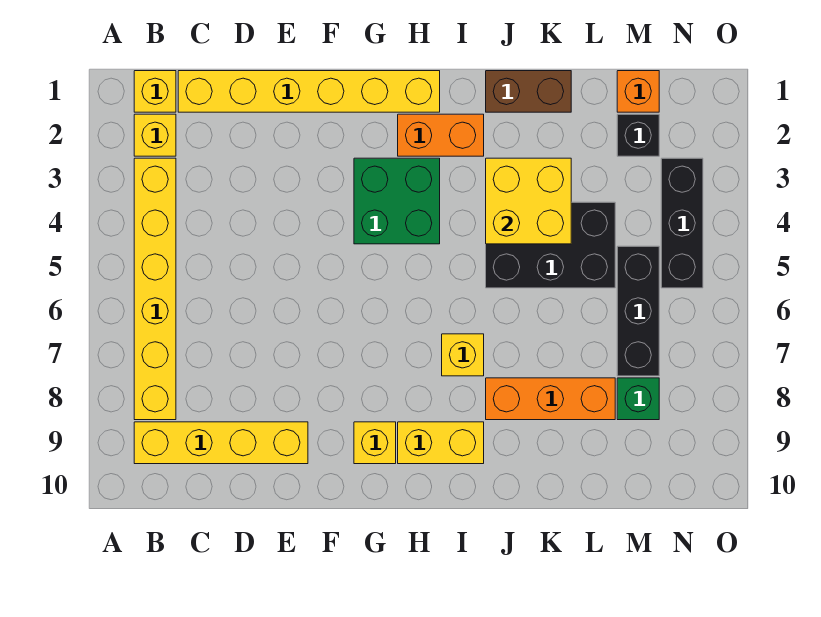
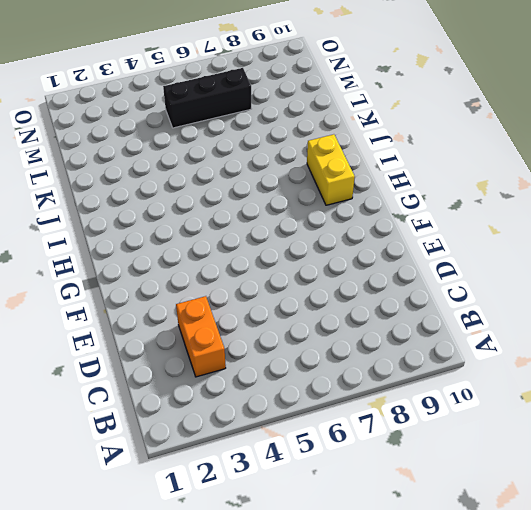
orange brick C3:D3 level 1 -> orange brick H2:I2 level 1
none -> yellow brick B1 level 1
none -> yellow brick B2 level 1
none -> yellow brick B3:B8 level 1

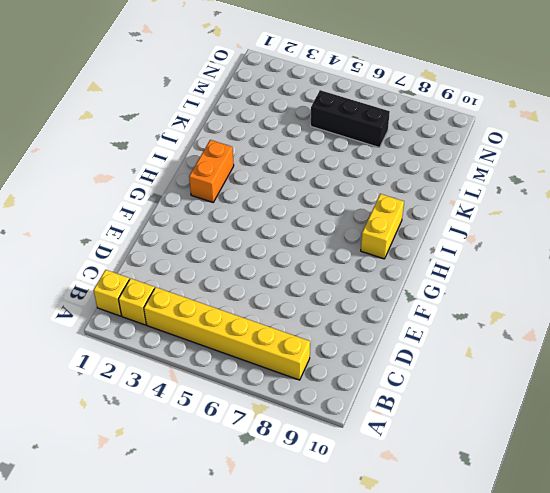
none -> yellow brick B9:E9 level 1
none -> yellow brick C1:H1 level 1
none -> green brick G3:H4 level 1

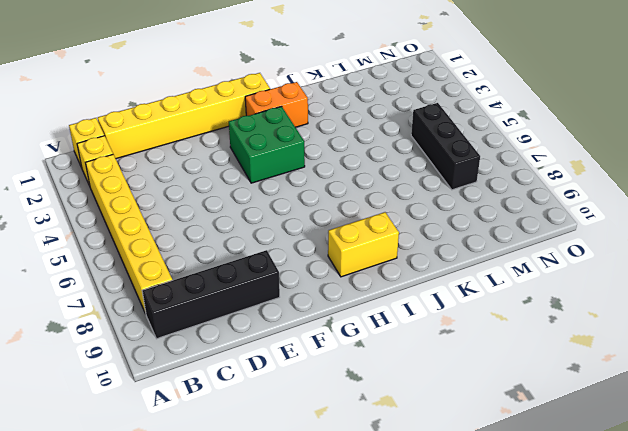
black brick B9:E9 level 1 -> yellow brick B9:E9 level 1
none -> yellow brick G9 level 1
none -> yellow brick I7 level 1
none -> brown brick J1:K1 level 1

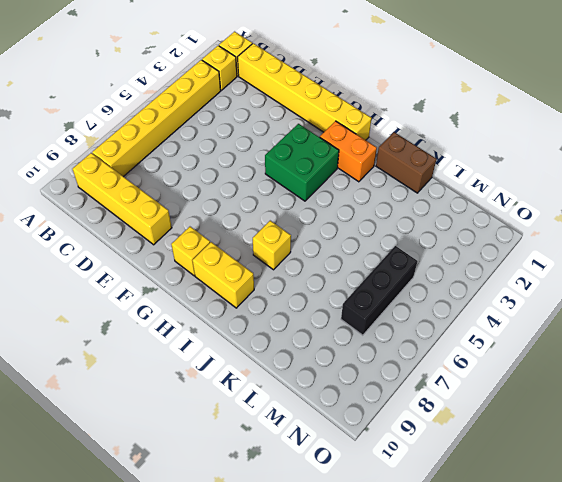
none -> black brick J4:L5 level 1
none -> orange brick J8:L8 level 1
none -> orange brick M1 level 1

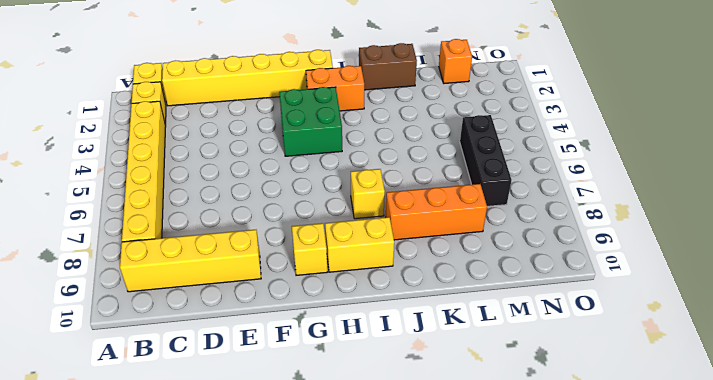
none -> black brick J4:L5 level 1
none -> black brick M2 level 1
none -> green brick M8 level 1

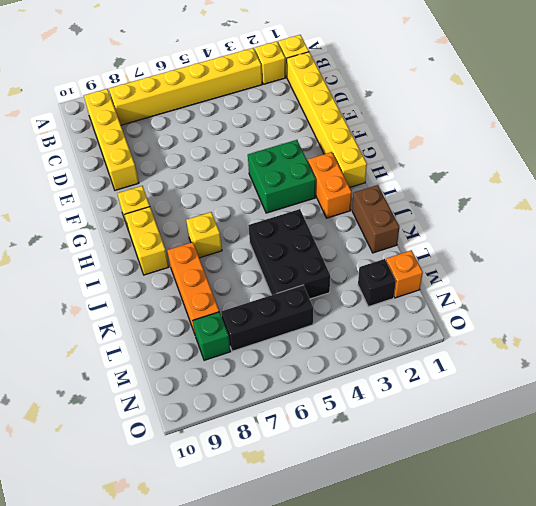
none -> black brick N3:N5 level 1
none -> yellow brick J3:K4 level 2

